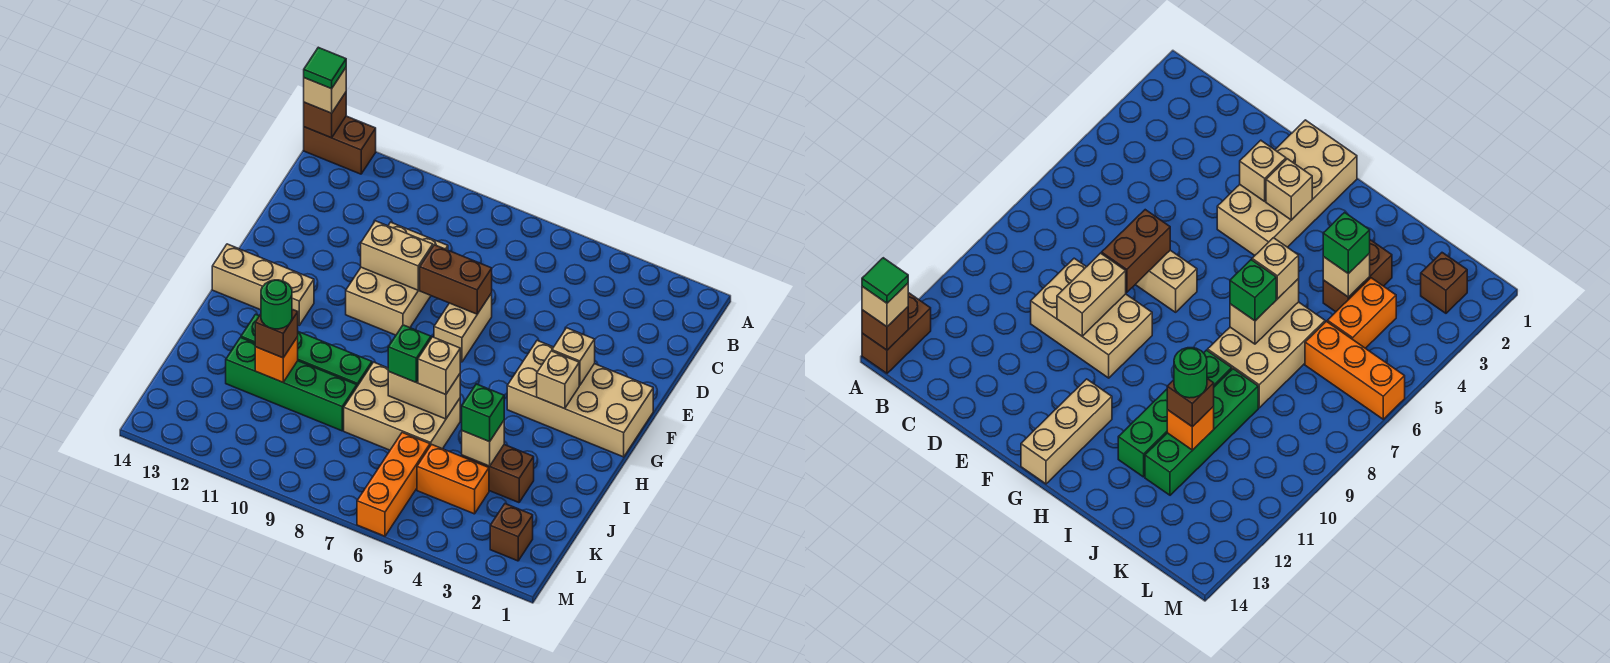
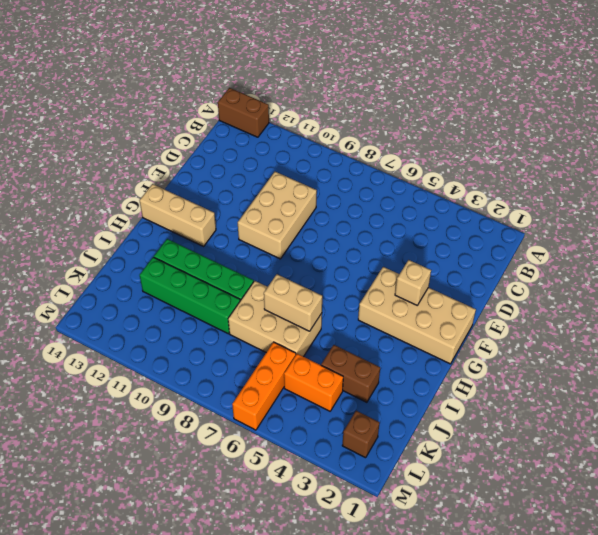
none -> tan brick E7:F7 level 1
none -> brown brick A14 level 2
none -> brown brick E7:E8 level 2

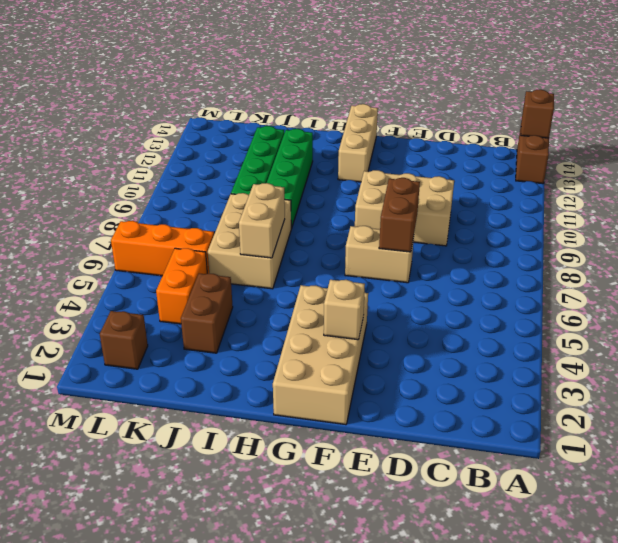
none -> tan brick E9:E10 level 2
none -> tan brick G3 level 2
none -> tan brick J4 level 2

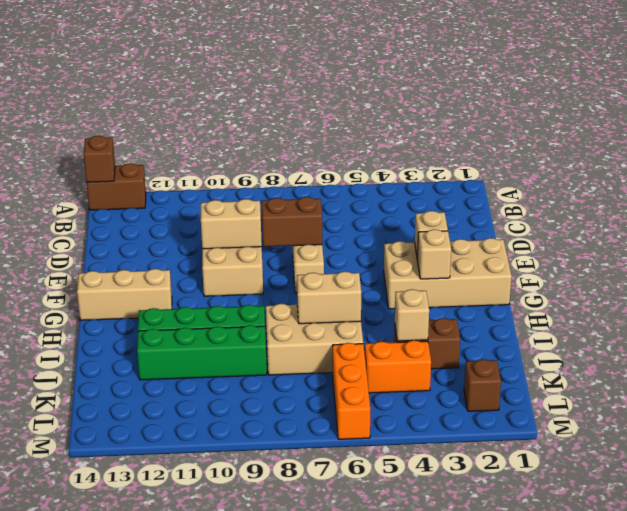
none -> orange brick J11 level 2
none -> tan brick A14 level 3
none -> tan brick I6 level 3

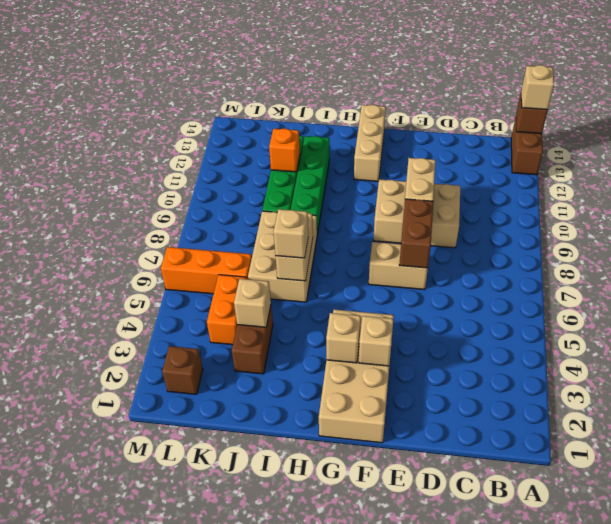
none -> green brick I7 level 3
none -> green brick J4 level 3
none -> brown brick J11 level 3

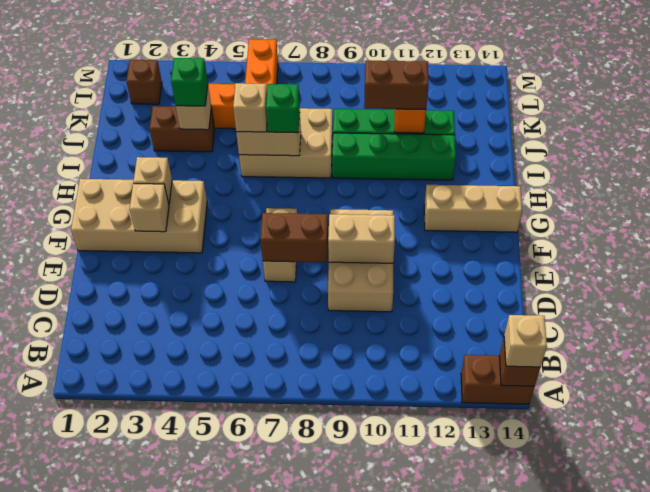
brown brick J10:J11 level 3 -> brown brick J11 level 3
none -> green tile A14 level 4
none -> green round brick J11 level 4

